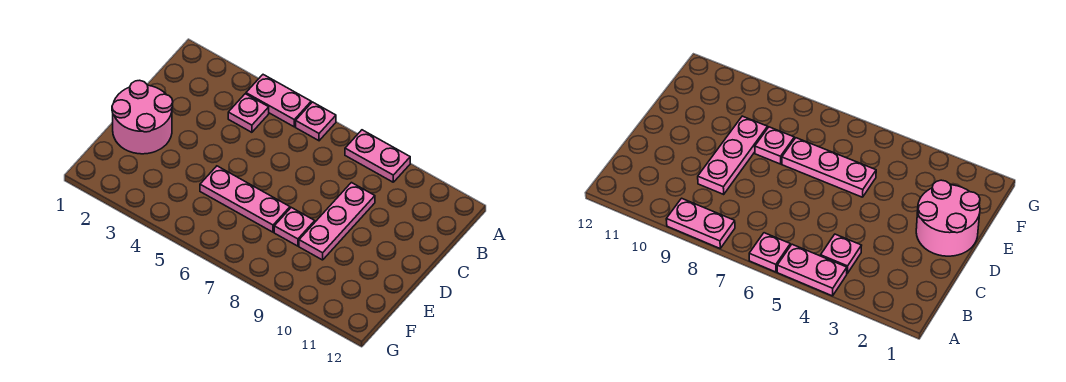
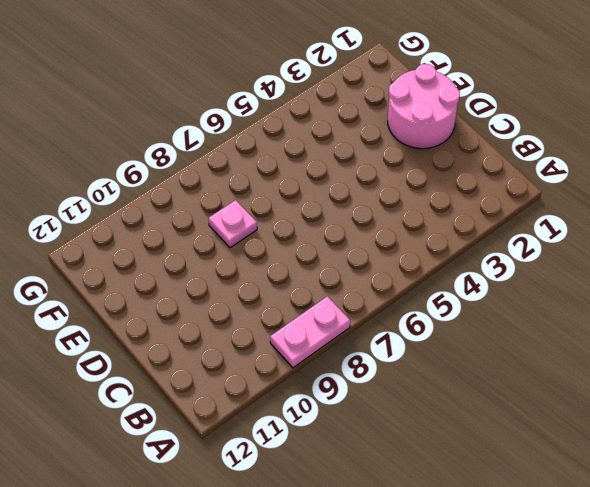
none -> pink plate A4:A5 level 1
none -> pink plate A6 level 1

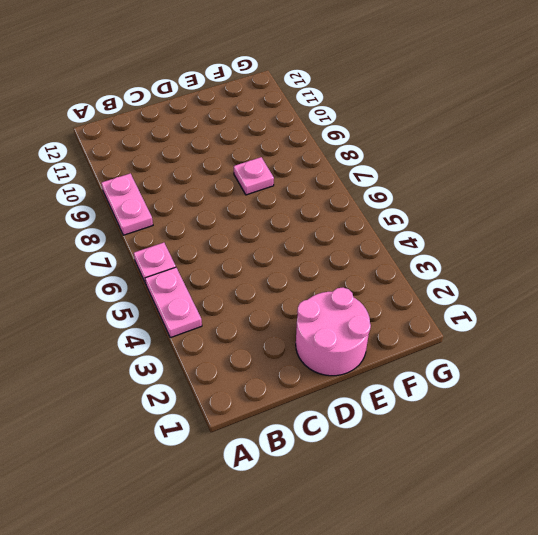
none -> pink plate B4 level 1
none -> pink plate C9:E9 level 1

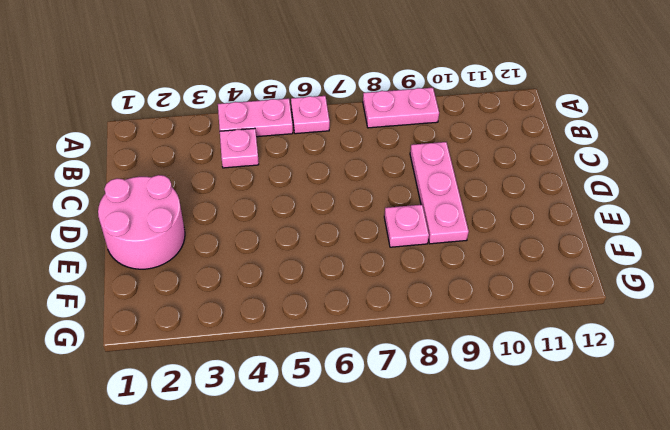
none -> pink plate E5:E7 level 1

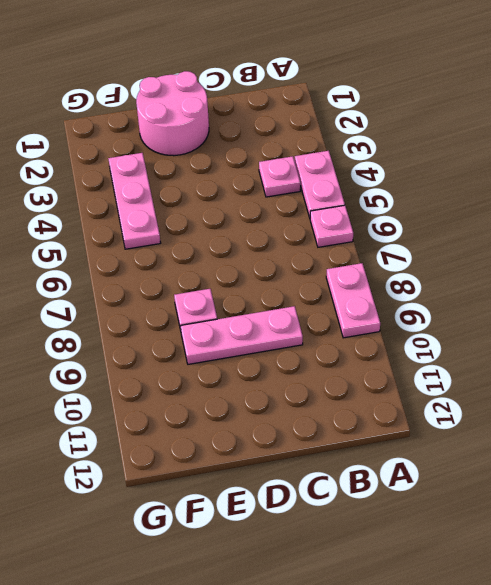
pink plate F3:F5 level 1 -> pink plate E5:E7 level 1

